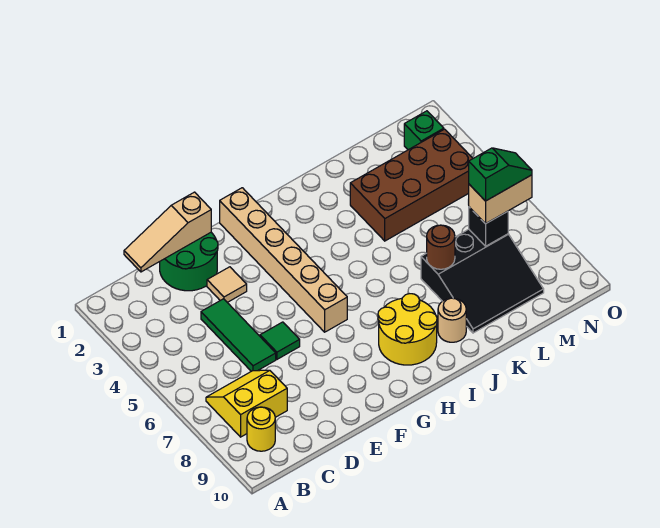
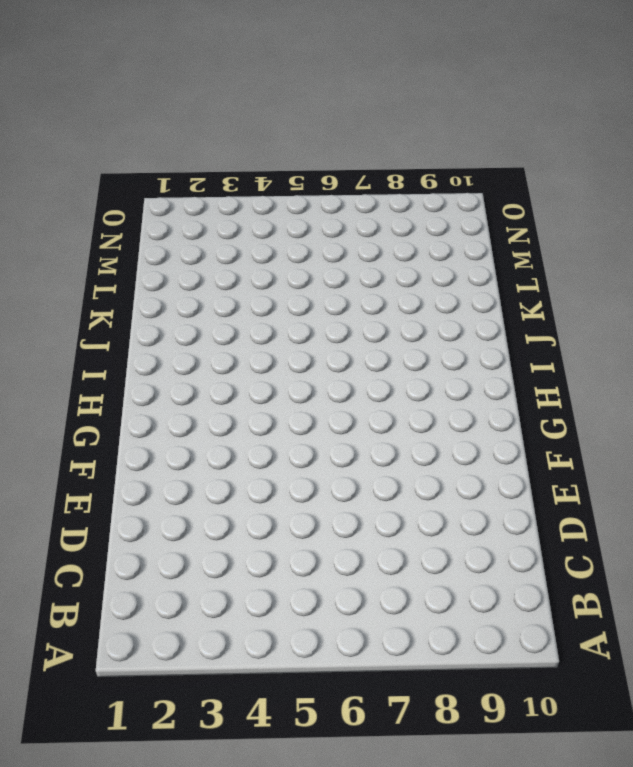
none -> yellow slope B7:C8 level 1 top 8
none -> yellow round brick B9 level 1
none -> green round brick D1:E2 level 1

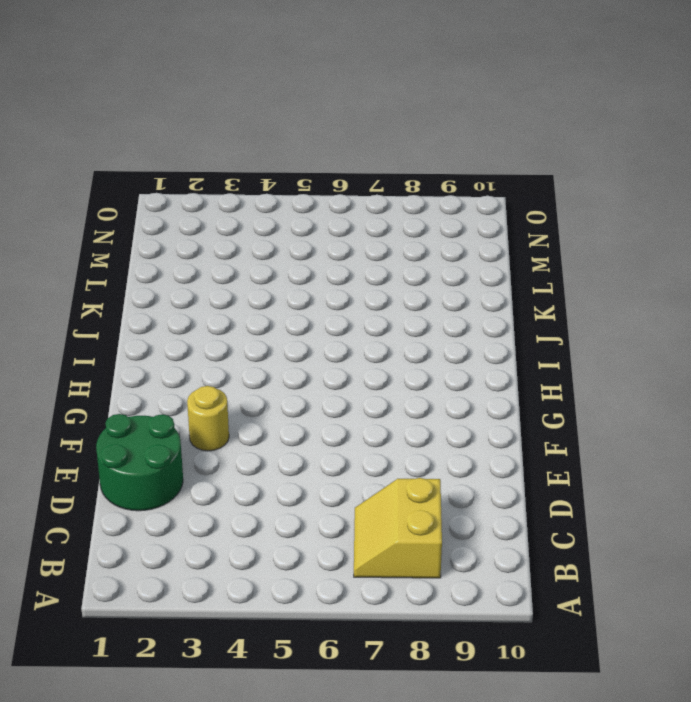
yellow round brick F3 level 1 -> yellow round brick B9 level 1
none -> green tile D4:D6 level 1
none -> tan tile E3 level 1
none -> green tile E6 level 1

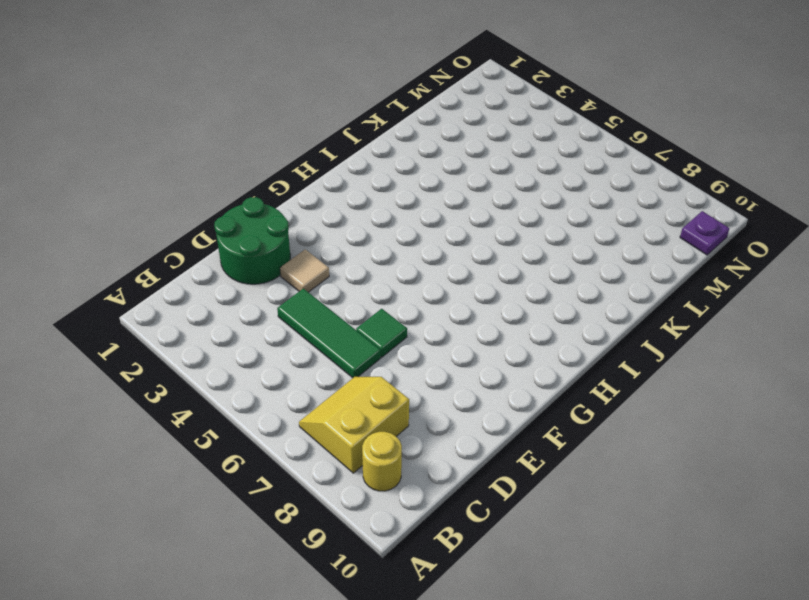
purple plate N10 level 1 -> none
none -> tan brick G1:G6 level 1
none -> yellow round brick H8:I9 level 1
none -> tan round brick J9 level 1

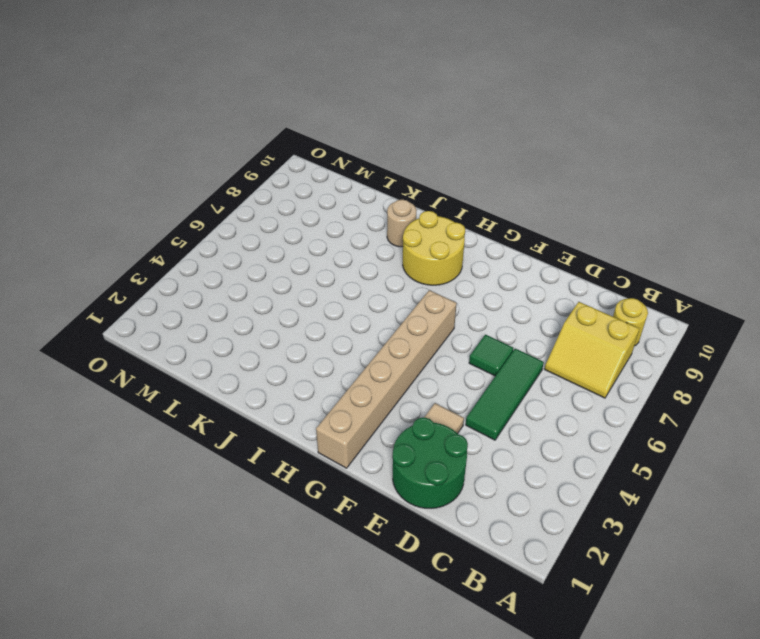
none -> brown brick K3:N4 level 1
none -> black slope K7:M9 level 1 top 7
none -> green brick N2 level 1

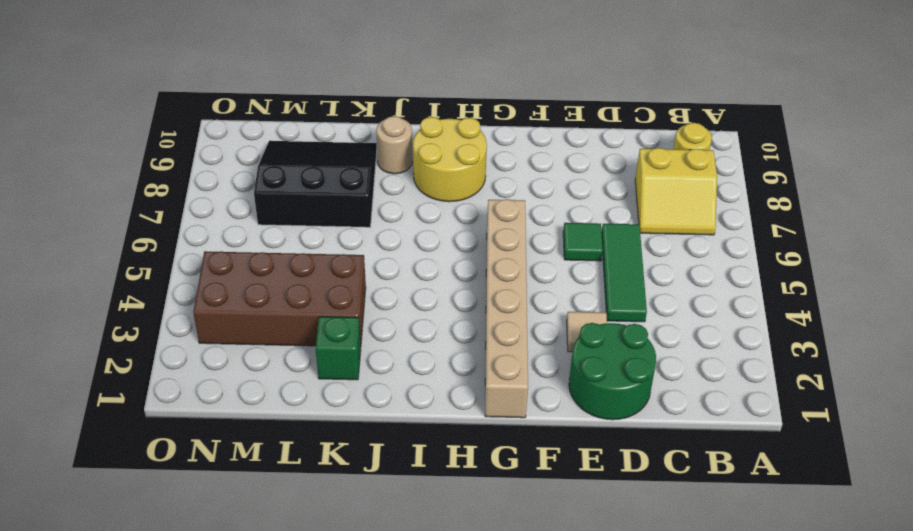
green brick K2 level 1 -> green brick N2 level 1
none -> tan slope C1:E1 level 2 top E
none -> brown round brick K7 level 2
none -> black brick M7 level 2

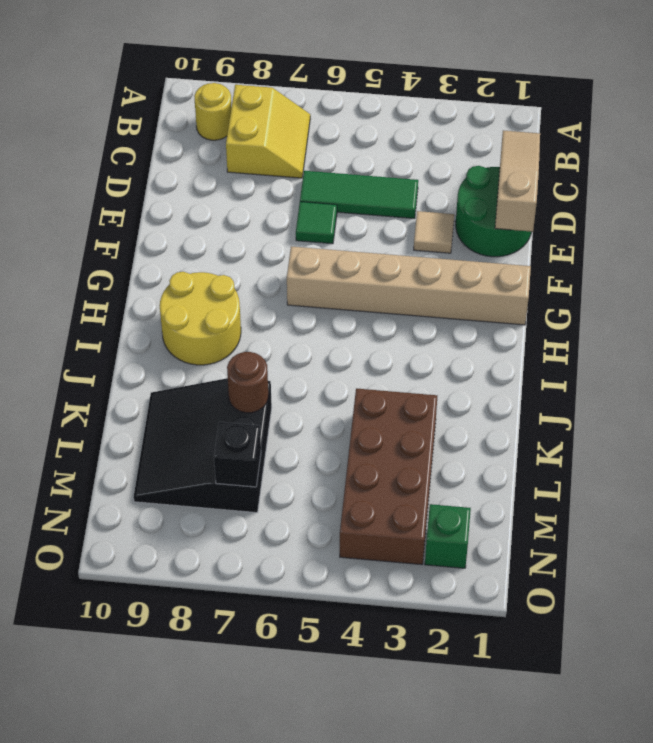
none -> tan round brick J9 level 1
none -> tan brick M7:N7 level 3
none -> green slope M7:N7 level 4 top M

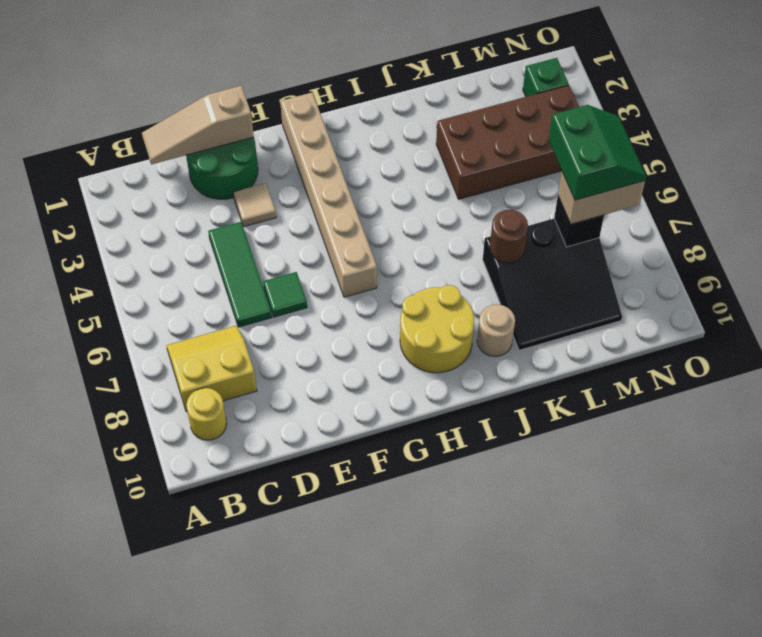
green slope M6:N7 level 4 top M -> green slope M7:N7 level 4 top M

